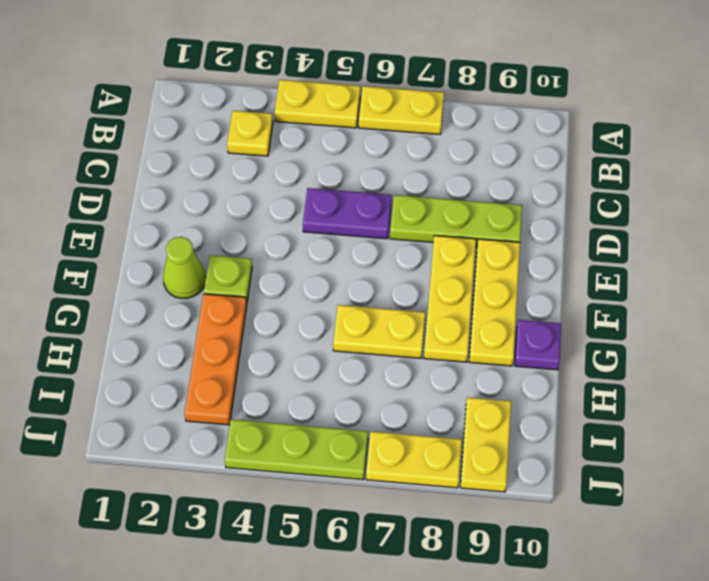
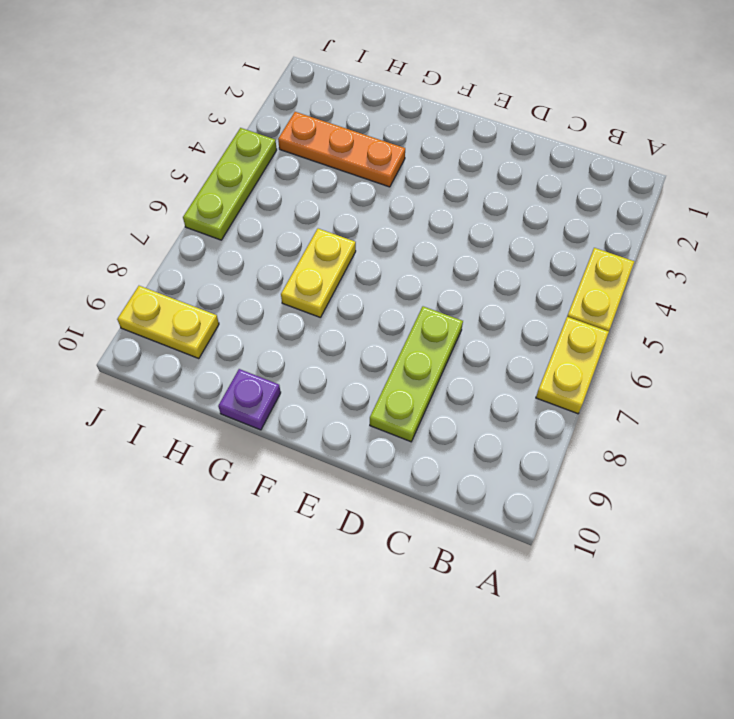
none -> yellow plate B3 level 1
none -> purple plate D5:D6 level 1
none -> yellow plate E8:G8 level 1

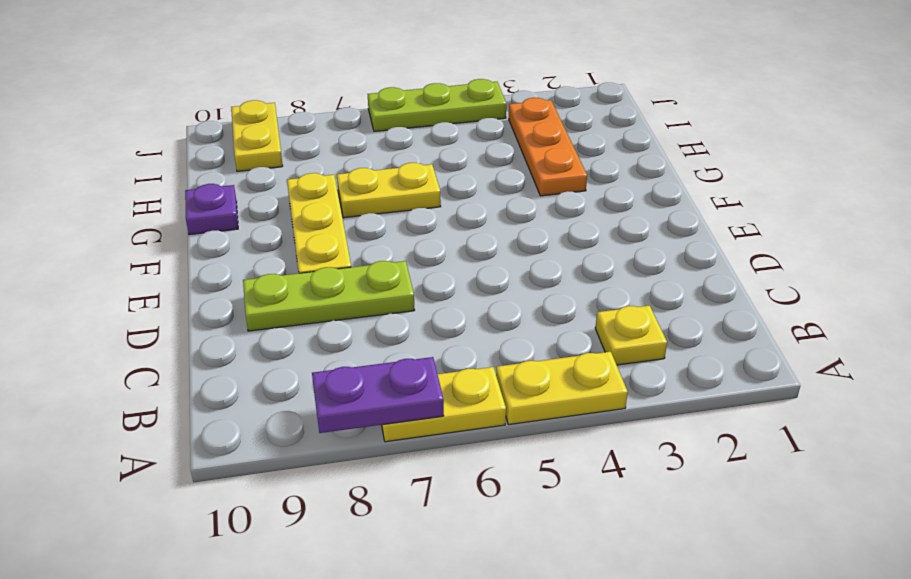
purple plate A7:A8 level 2 -> purple plate D5:D6 level 1
none -> yellow plate E9:G9 level 1
none -> lime cone F2 level 1
none -> lime plate F3 level 1

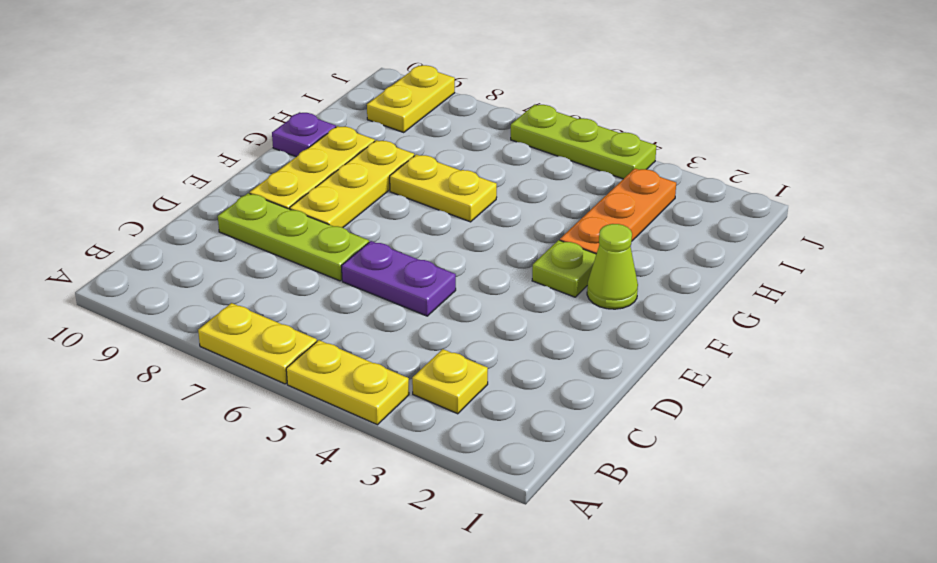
none -> yellow plate J7:J8 level 1

